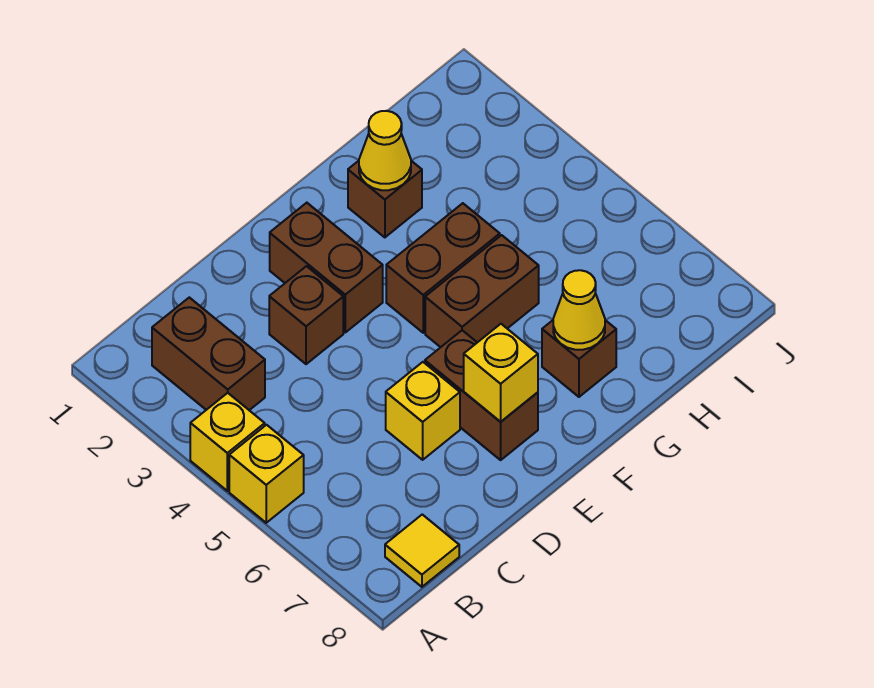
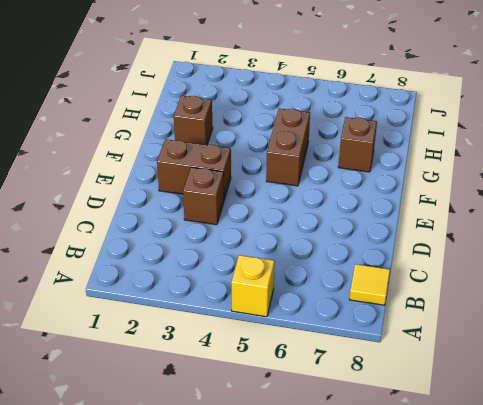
none -> yellow brick A4 level 1
none -> brown brick B2:B3 level 1
none -> yellow brick D6 level 1

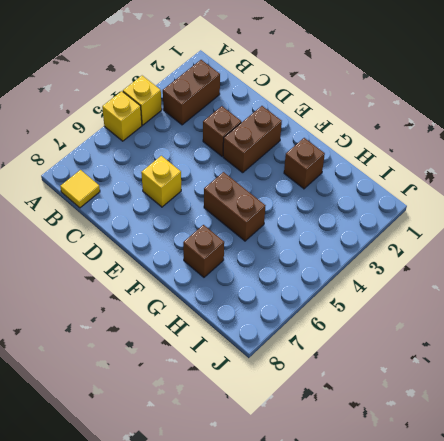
none -> brown brick E6:E7 level 1
none -> brown brick F4:G4 level 1
none -> yellow brick E7 level 2

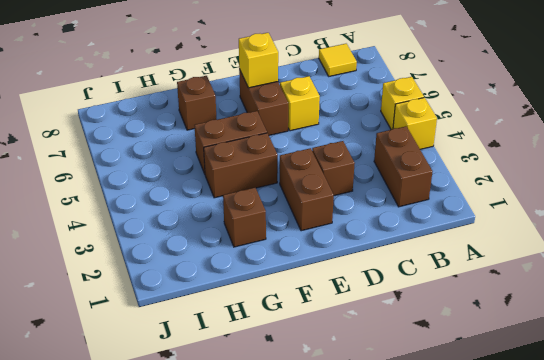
none -> yellow cone G2 level 2
none -> yellow cone G7 level 2

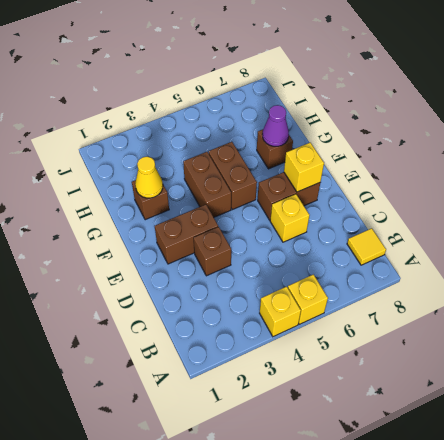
purple cone G7 level 2 -> yellow cone G7 level 2
none -> brown brick B2:B3 level 1

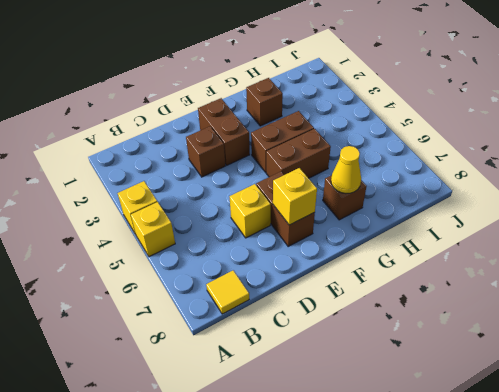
none -> brown brick B2:B3 level 1
none -> yellow cone G2 level 2

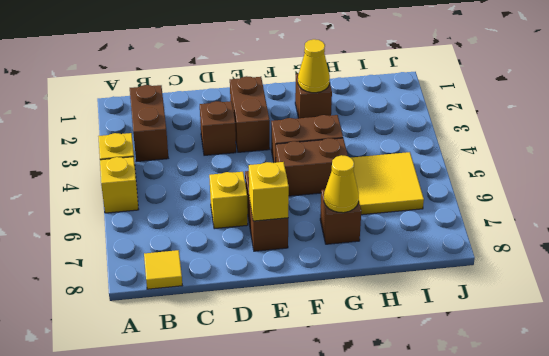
yellow tile H5:I6 level 1 -> none

